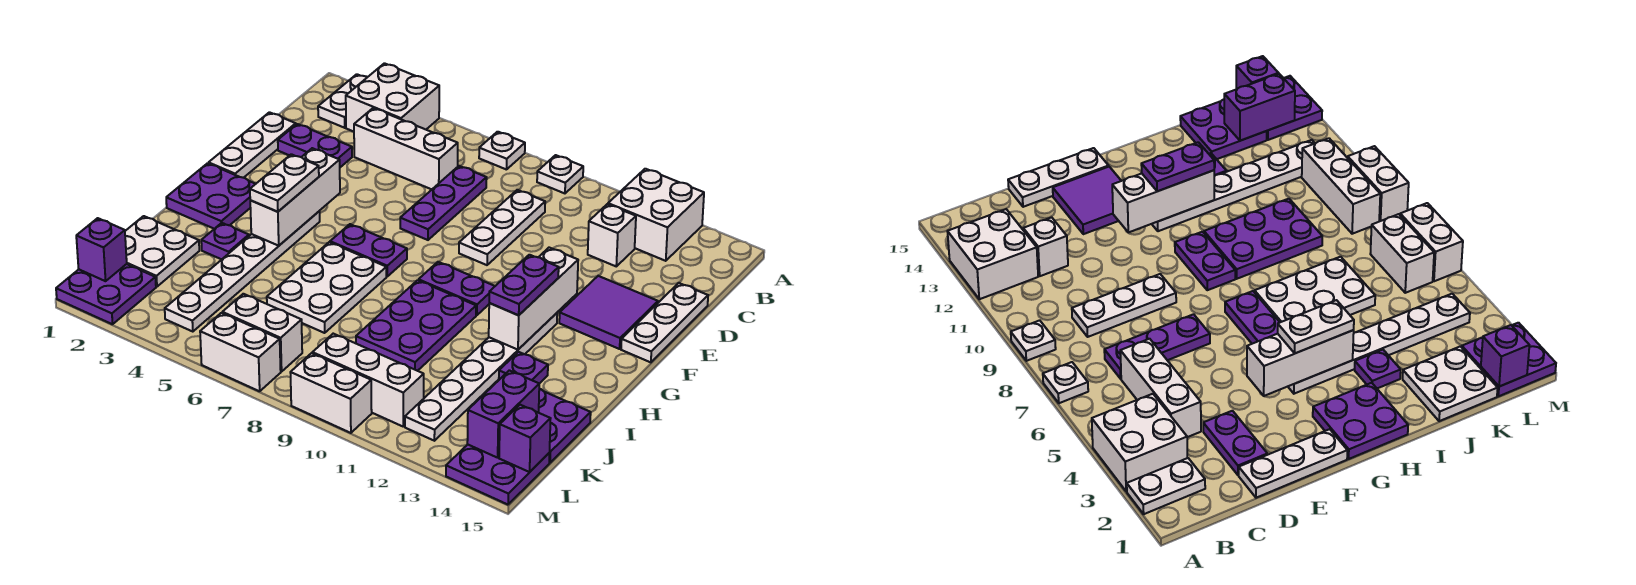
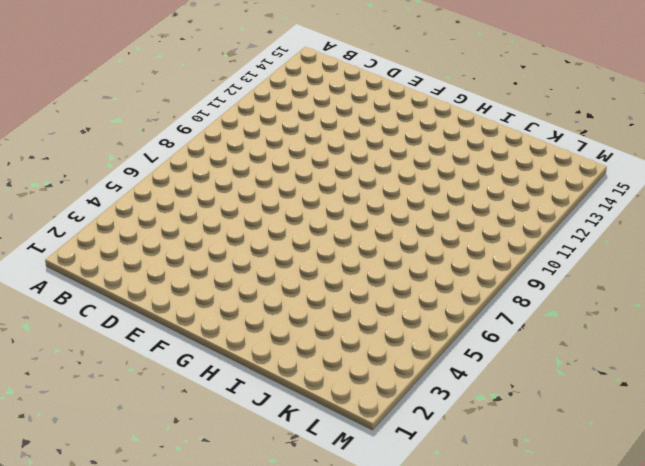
none -> white plate A2:B2 level 1
none -> white brick A3:B4 level 1
none -> white plate A7 level 1
none -> white plate A9 level 1

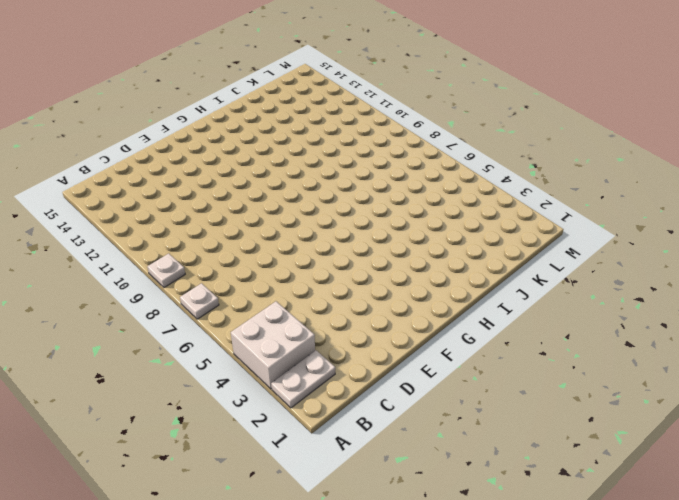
none -> white brick A12:B13 level 1
none -> white brick C4:C6 level 1
none -> purple plate C7:E7 level 1
none -> white plate C9:E9 level 1

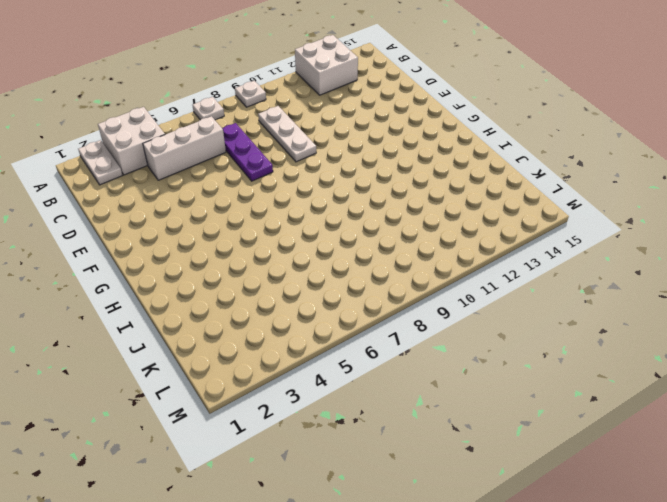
none -> white brick C12 level 1
none -> white plate D1:F1 level 1
none -> purple plate D2:D3 level 1
none -> white plate D15:F15 level 1

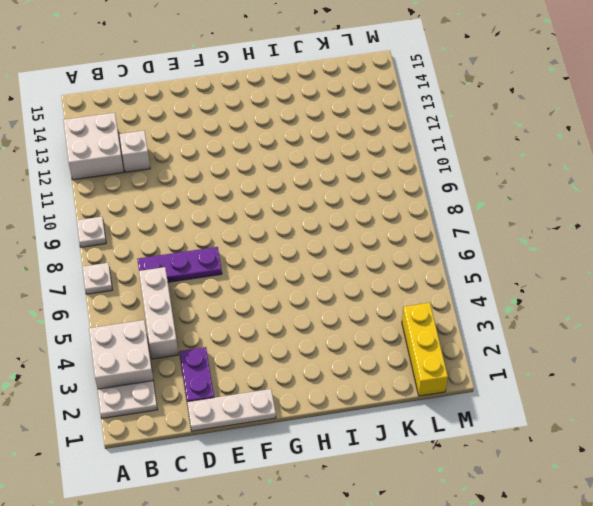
yellow brick L1:L3 level 1 -> purple plate L1:M2 level 1
none -> white plate C9:E9 level 1
none -> white plate D15:F15 level 1
none -> purple tile E13:F14 level 1
none -> purple plate G1:H2 level 1

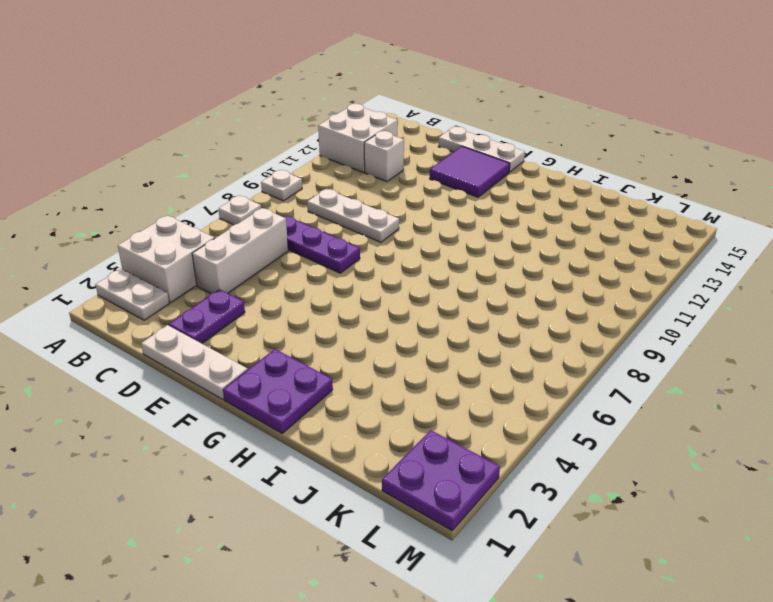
none -> white plate G4:L4 level 1
none -> purple plate G6:G7 level 1
none -> purple plate G9:G10 level 1
none -> white plate G12:L12 level 1

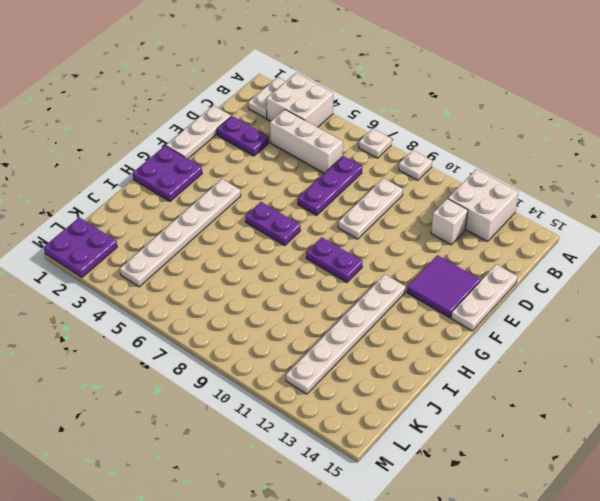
none -> white plate H6:J7 level 1
none -> purple plate H9:J10 level 1
none -> purple plate I3 level 1
none -> purple plate I13 level 1

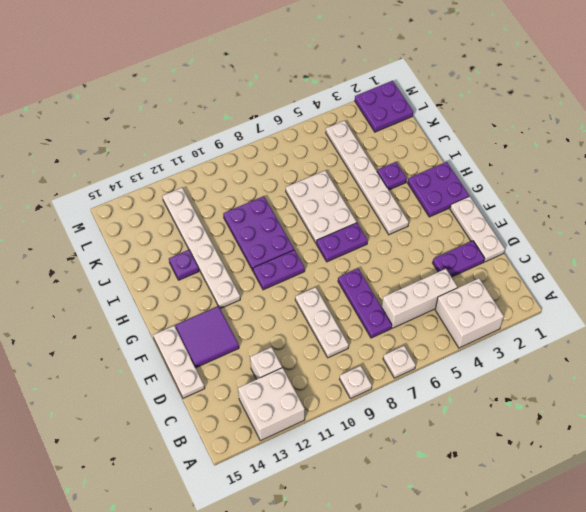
none -> white plate A2:B2 level 1
none -> white plate J1:K2 level 1
none -> purple plate J14:K15 level 1
none -> white brick L6:L7 level 1

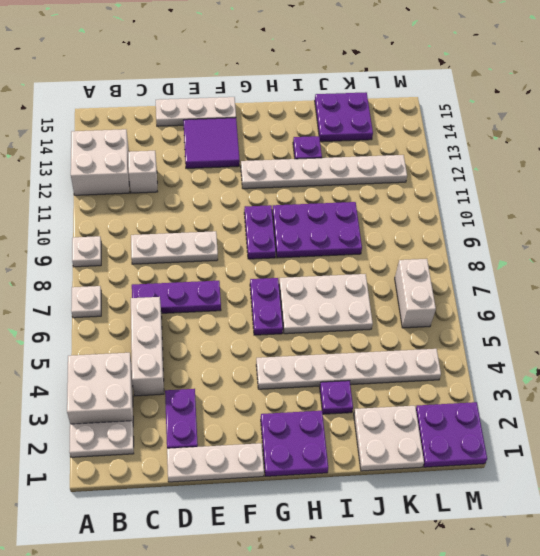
none -> white brick L9:L11 level 1
none -> purple plate L14:M15 level 1
none -> white brick M6:M7 level 1
none -> white brick M9:M10 level 1

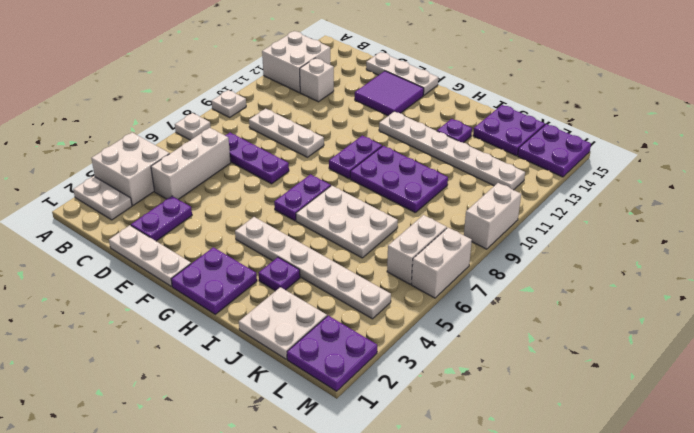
none -> white brick L9:L11 level 1
none -> white brick F4:H4 level 2
none -> white brick F12:H12 level 2
none -> purple brick K14:L14 level 2

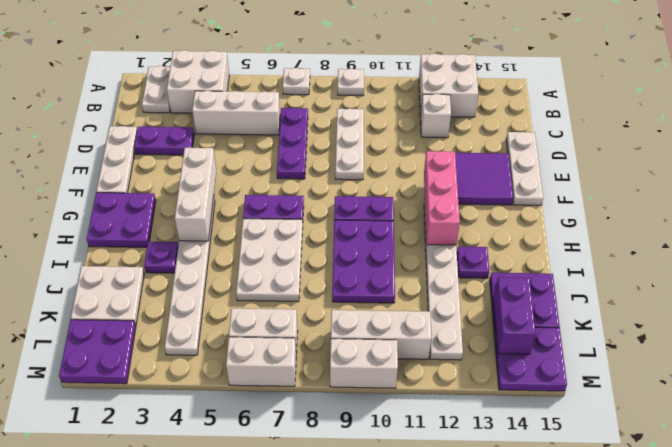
pink brick F12:H12 level 2 -> white brick F12:H12 level 2
none -> purple brick L1 level 2
none -> purple brick L15 level 2
none -> white plate G4:H4 level 3
none -> purple plate G12:H12 level 3

